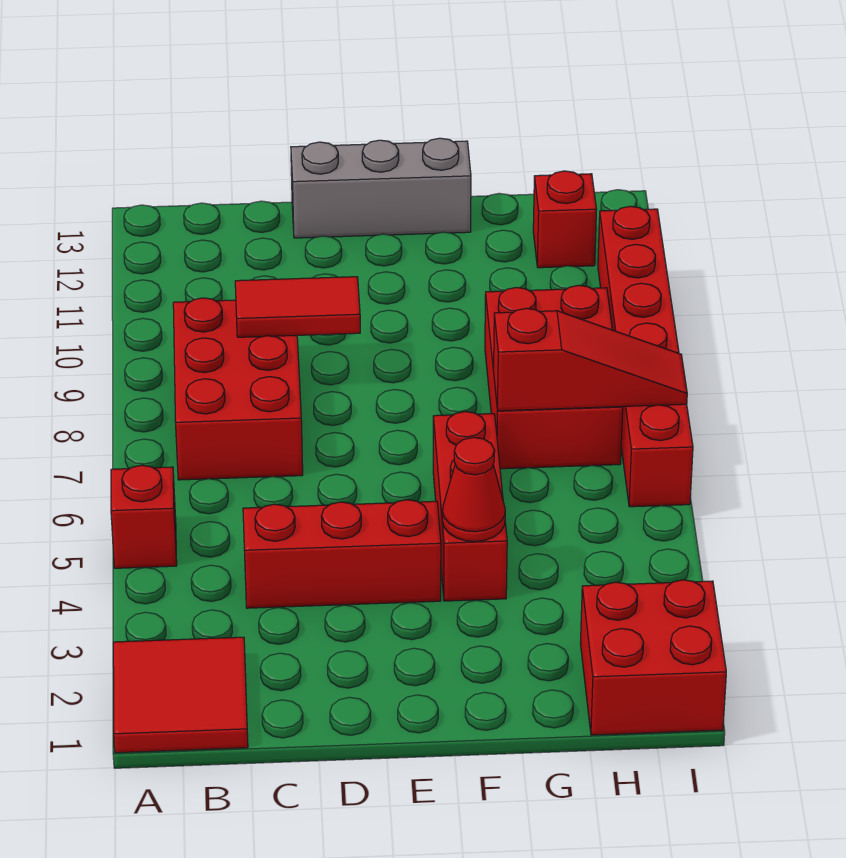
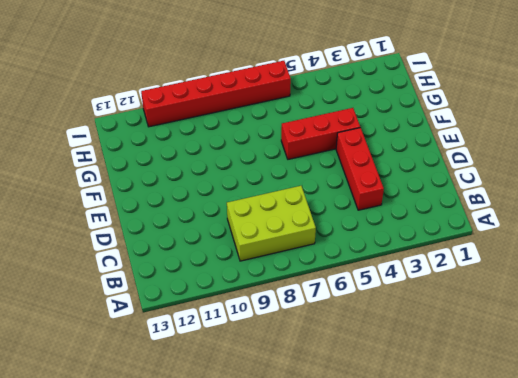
lime brick B7:C9 level 1 -> red brick B7:C9 level 1
none -> red tile A1:B2 level 1
none -> red brick A5 level 1
none -> grey brick D13:F13 level 1

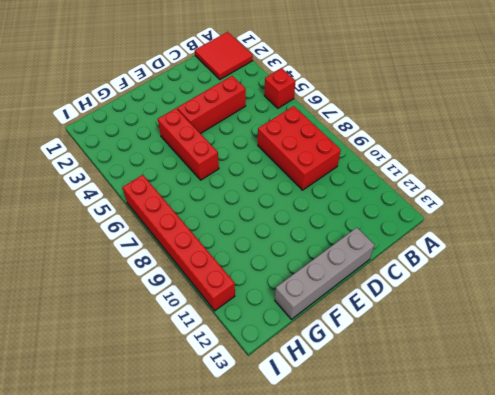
grey brick D13:G13 level 1 -> grey brick D13:F13 level 1
none -> red brick G7:H9 level 1
none -> red brick H1:I2 level 1
none -> red brick H12 level 1

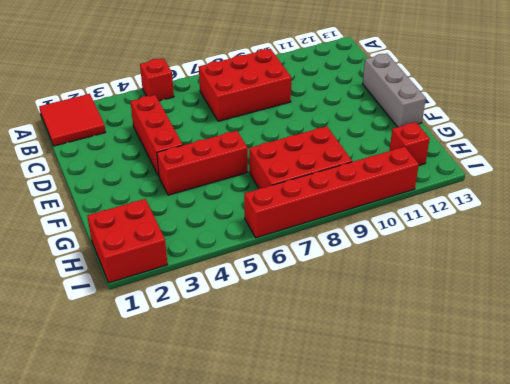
none -> red tile C9:D9 level 2
none -> red cone F4 level 2
none -> red slope G7:I7 level 2 top G

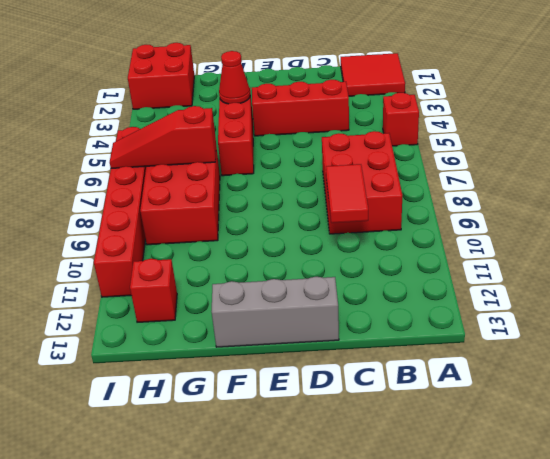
red tile C9:C10 level 2 -> red tile C9:D9 level 2

